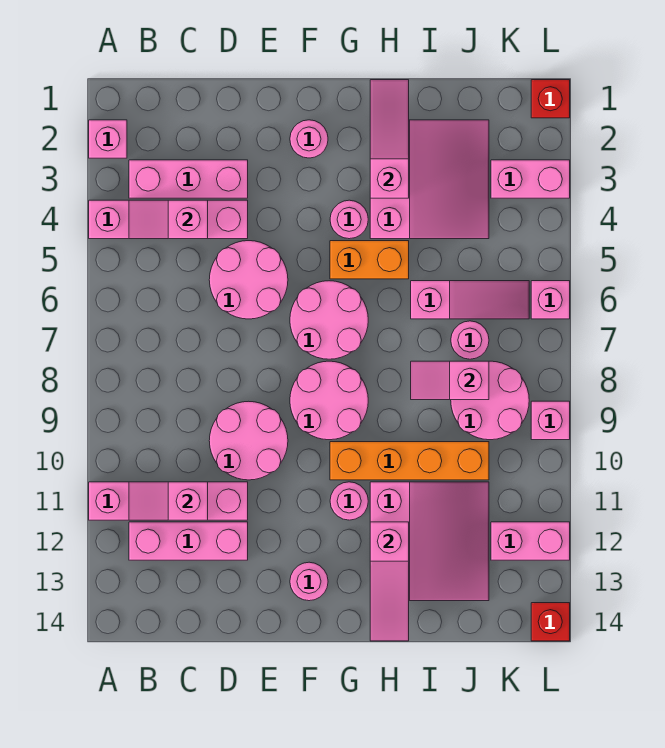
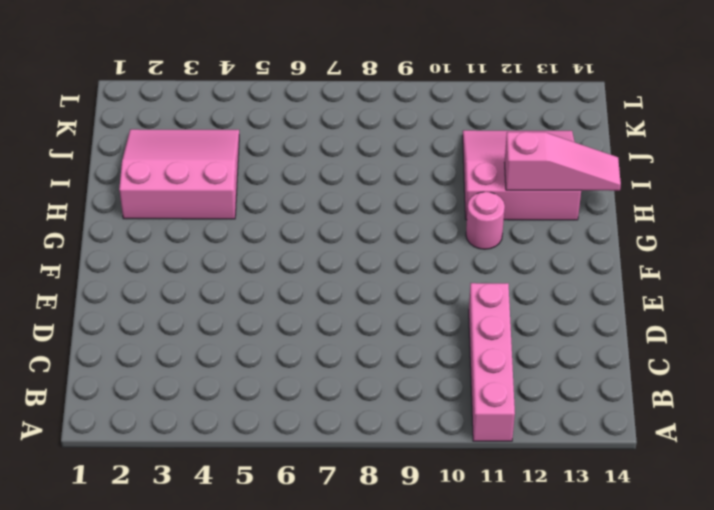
none -> pink brick A2 level 1
none -> pink brick A4:D4 level 1
none -> pink brick B3:D3 level 1
none -> pink brick B12:D12 level 1

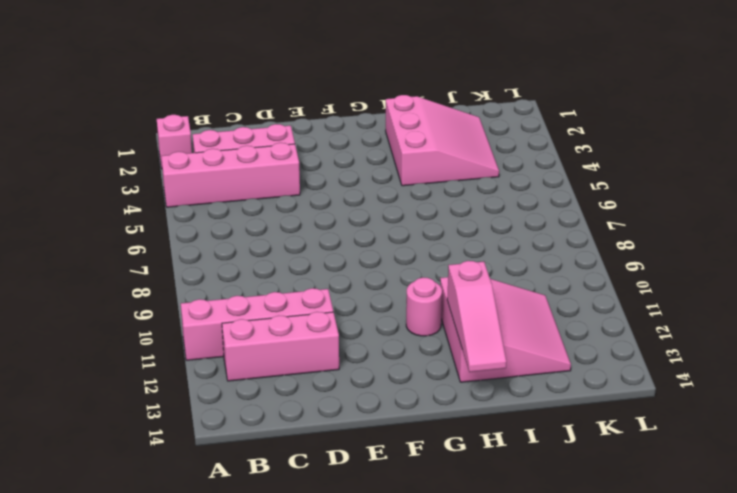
none -> pink round brick D5:E6 level 1
none -> pink round brick D9:E10 level 1
none -> pink round brick F2 level 1
none -> pink round brick F6:G7 level 1

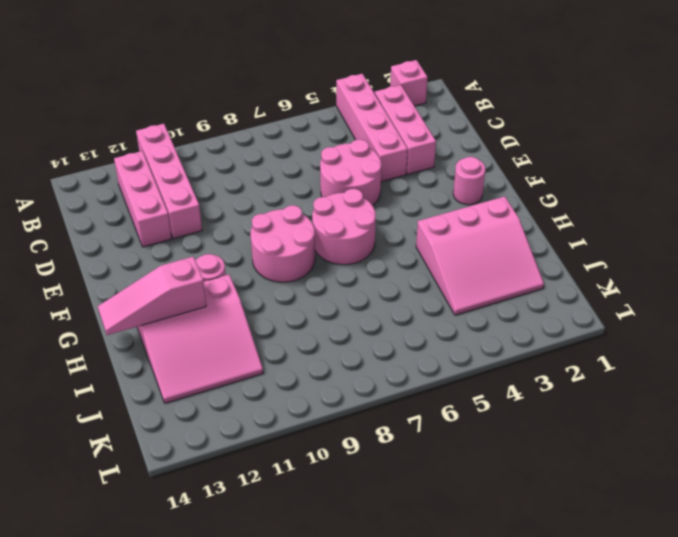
none -> pink round brick D9:E10 level 1
none -> pink round brick F13 level 1
none -> pink round brick G4 level 1
none -> orange brick G5:H5 level 1

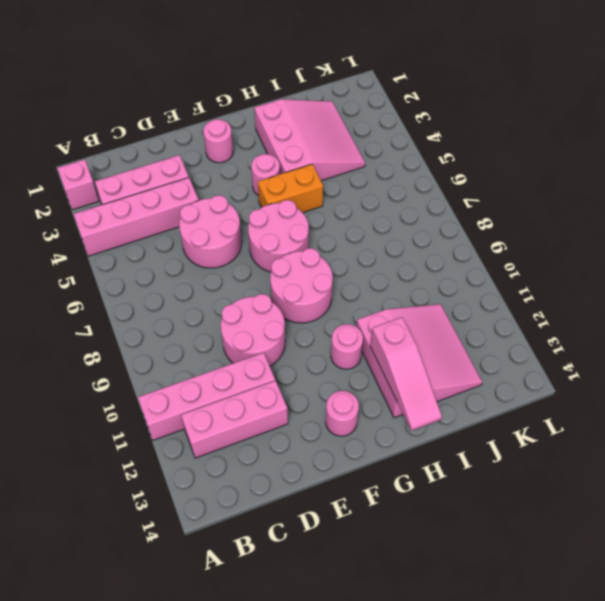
none -> orange brick G10:J10 level 1
none -> pink slope I6:K6 level 1 top I
none -> pink round brick J7 level 1
none -> pink round brick J8:K9 level 1

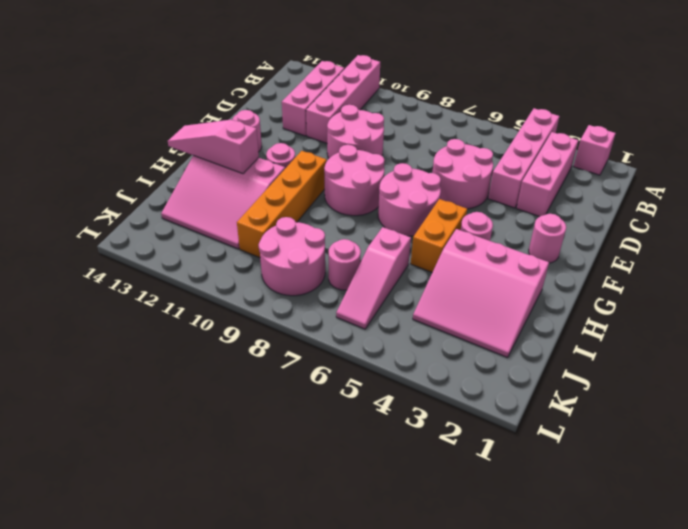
none -> pink brick K3:L3 level 1
none -> pink brick K12:L12 level 1
none -> red brick L1 level 1
none -> pink brick L6 level 1

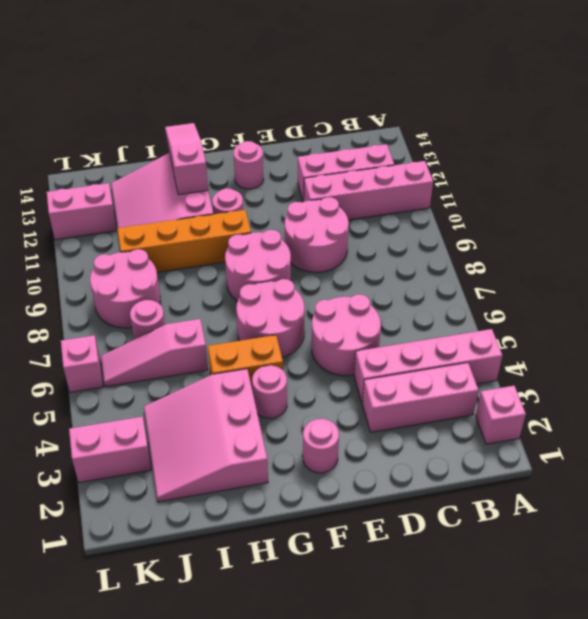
none -> red brick L1 level 1
none -> pink brick L9 level 1
none -> red brick L14 level 1
none -> pink slope B4:C4 level 2 top C

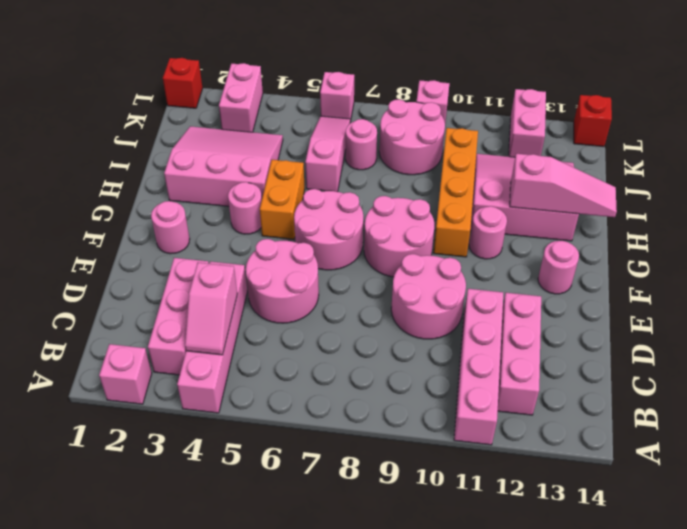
none -> pink slope B11:C11 level 2 top C
none -> pink slope H1:H3 level 2 top 3
none -> pink slope I8:J8 level 2 top J

